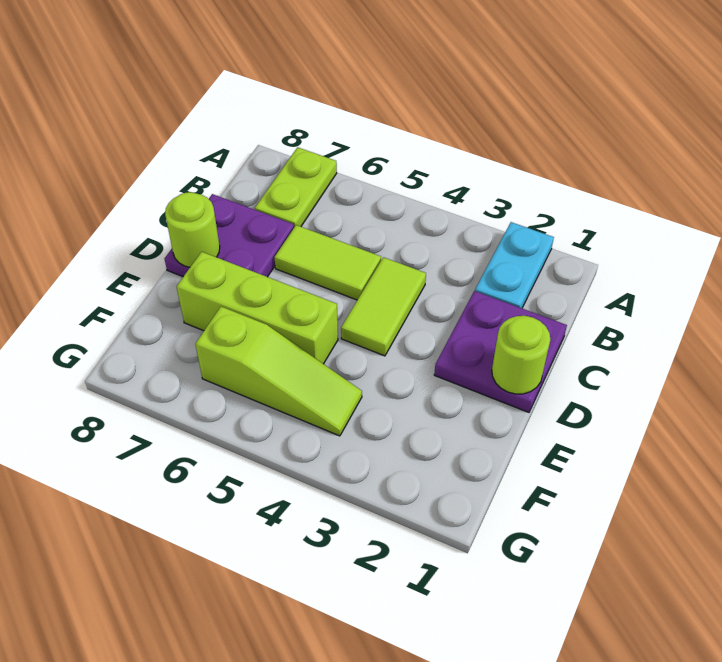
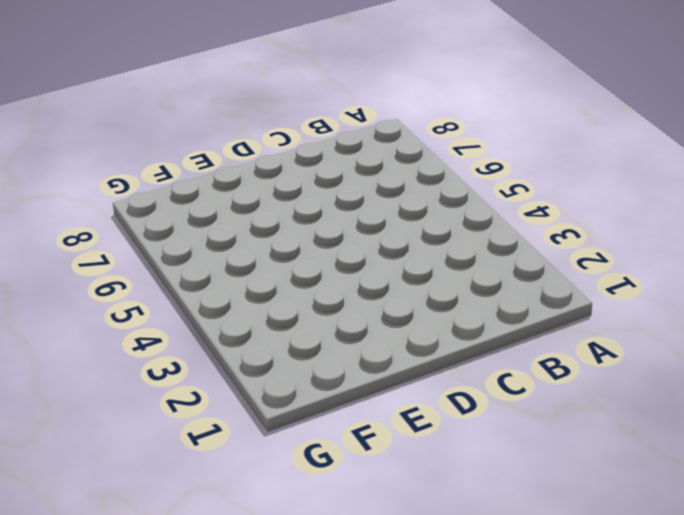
none -> cyan plate A2:B2 level 1
none -> lime plate A7:B7 level 1

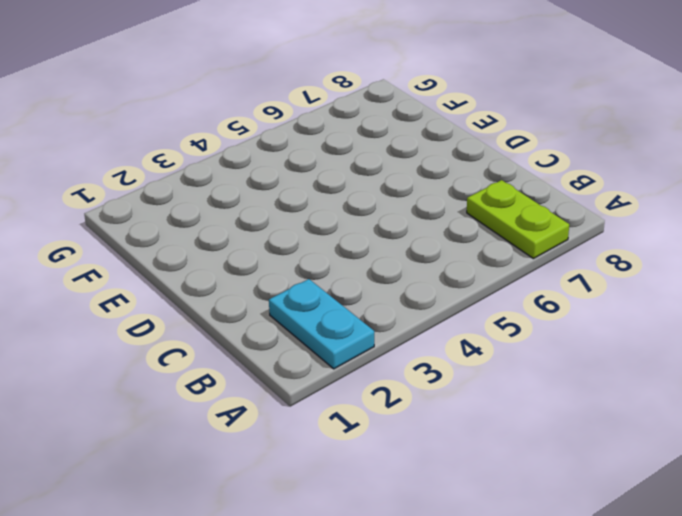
none -> purple plate C1:D2 level 1
none -> lime tile C4:D4 level 1

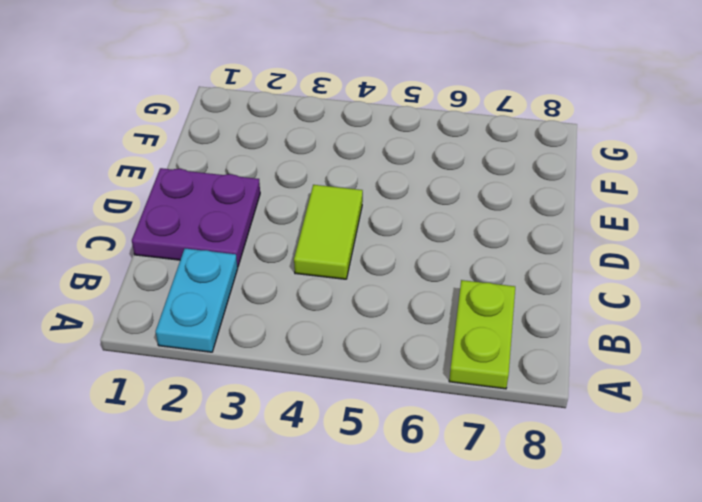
none -> lime tile C5:C6 level 1
none -> purple plate C7:D8 level 1

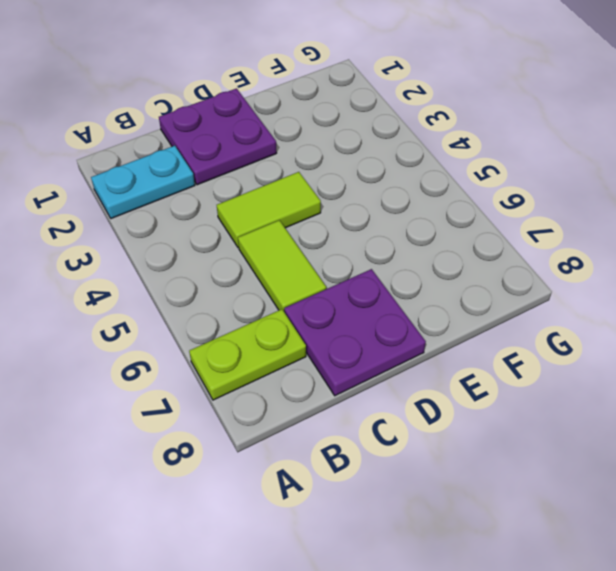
none -> lime brick E5:E7 level 1
none -> lime slope F4:F6 level 1 top 6

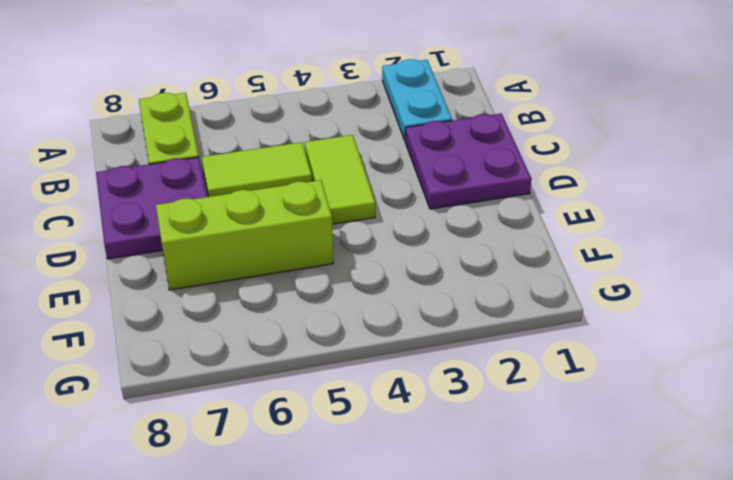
none -> lime slope F4:F6 level 1 top 6
none -> lime round brick D1 level 2

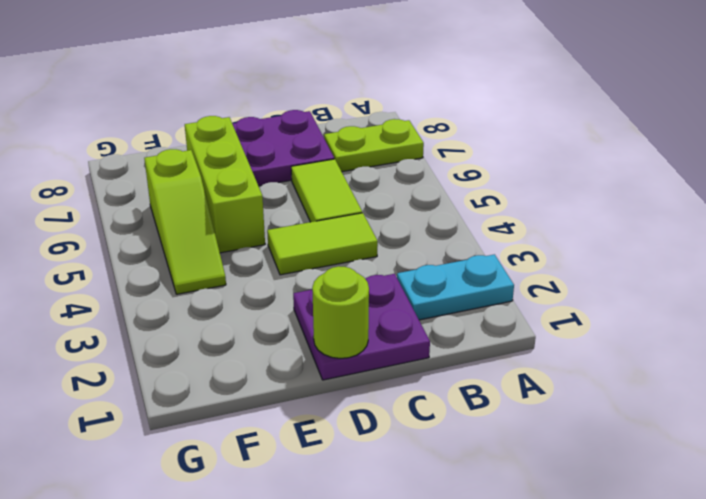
none -> lime round brick D8 level 2

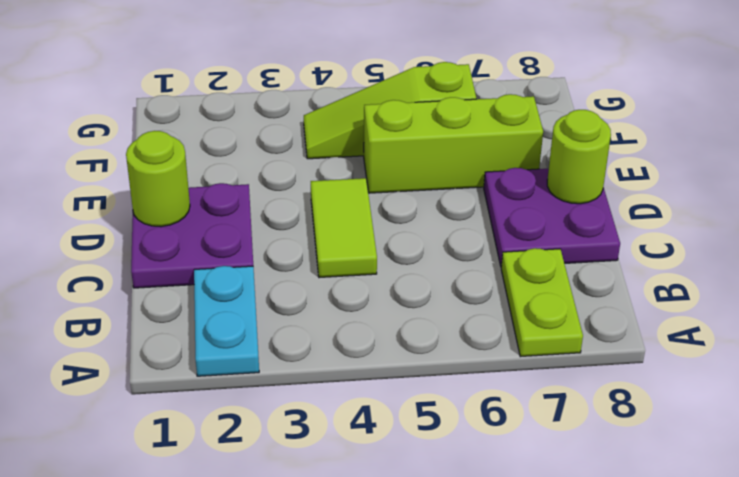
none -> lime tile C5:C6 level 1

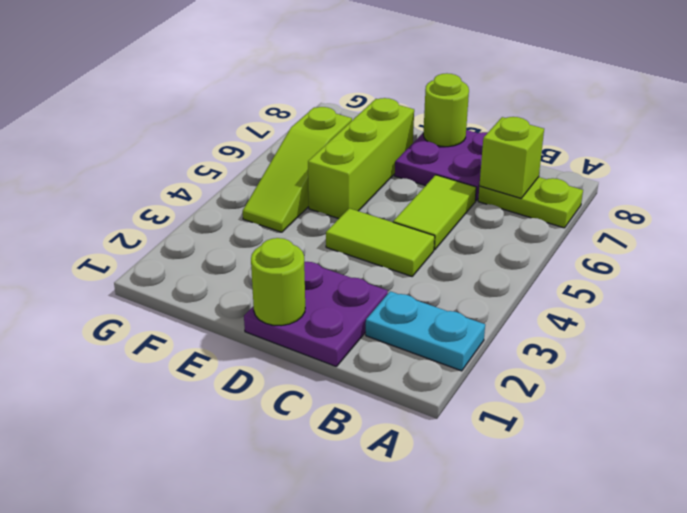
lime brick B7 level 2 -> none

